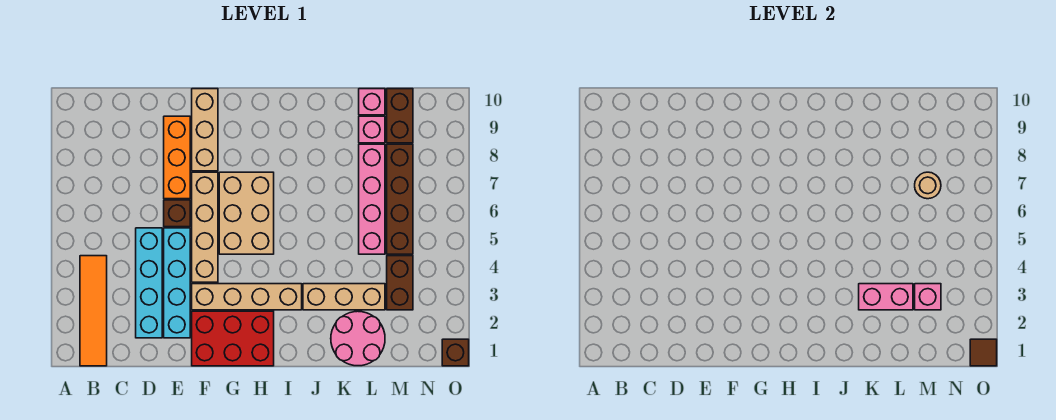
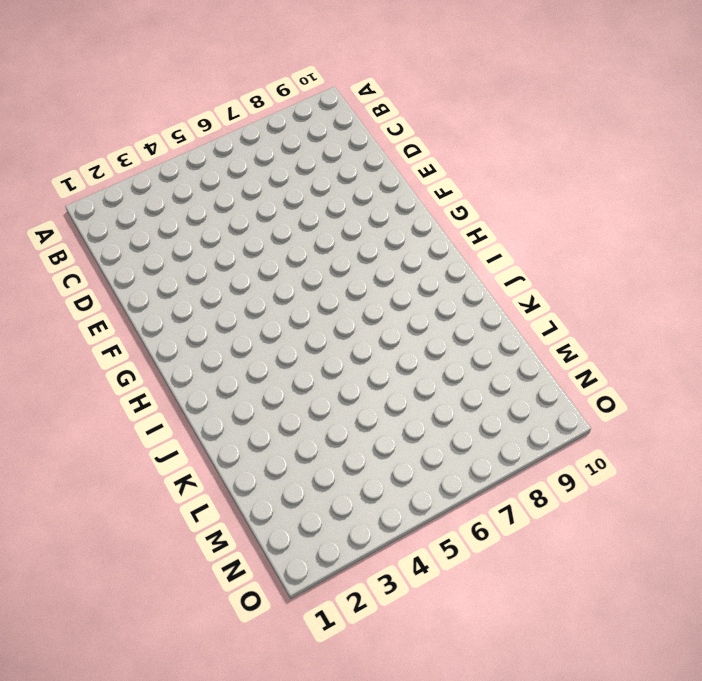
none -> orange tile B1:B4 level 1
none -> cyan brick D2:D5 level 1
none -> cyan brick E2:E5 level 1

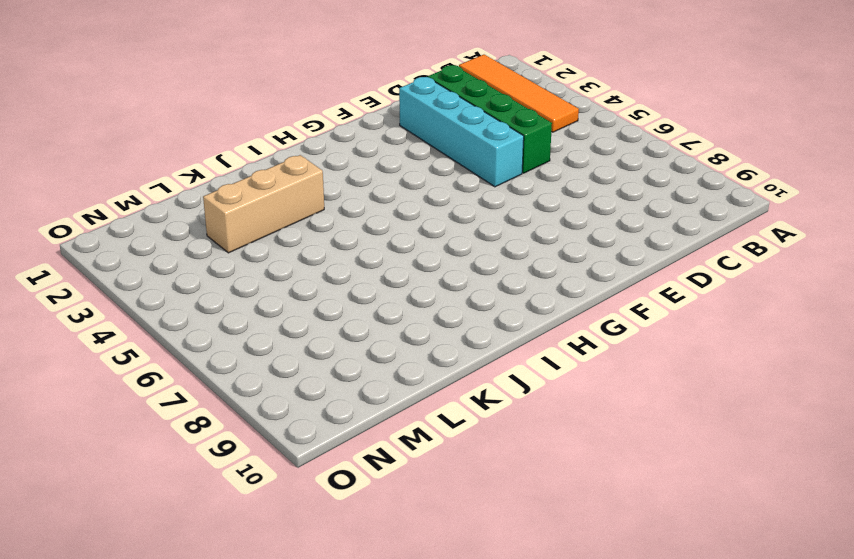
green brick D2:D5 level 1 -> cyan brick D2:D5 level 1
none -> brown brick E6 level 1
none -> orange brick E7:E9 level 1
none -> red brick F1:H2 level 1

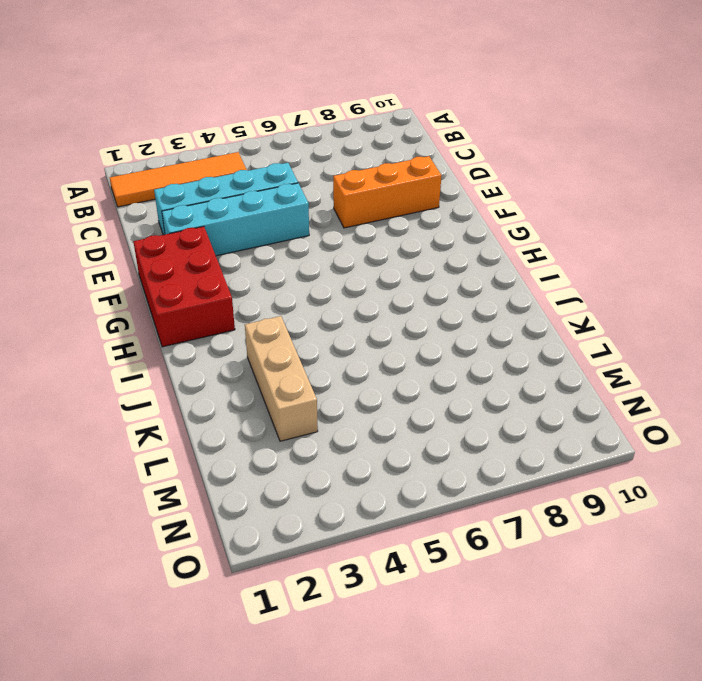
none -> brown brick E6 level 1
none -> tan brick F3:I3 level 1
none -> tan brick F4:F7 level 1

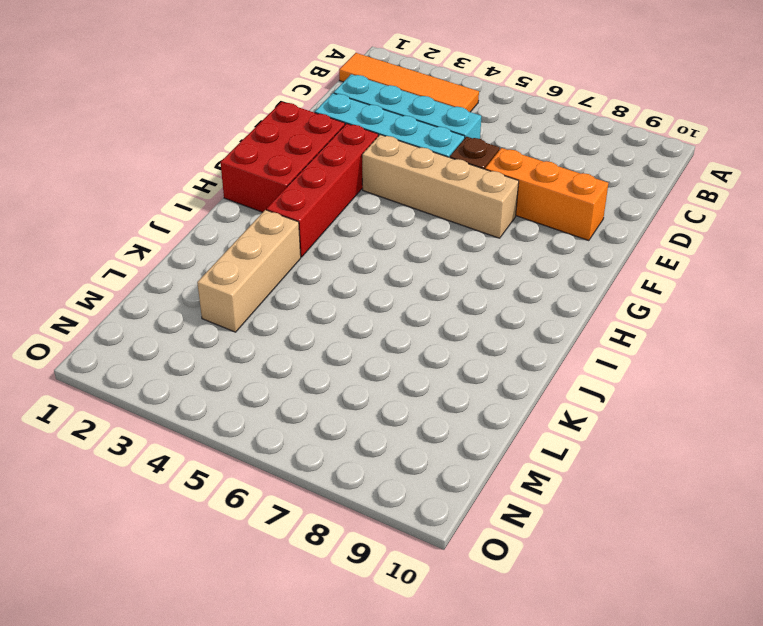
red brick F3:I3 level 1 -> tan brick F3:I3 level 1
none -> tan brick F8:F10 level 1
none -> tan brick G5:H7 level 1
none -> pink round brick K1:L2 level 1

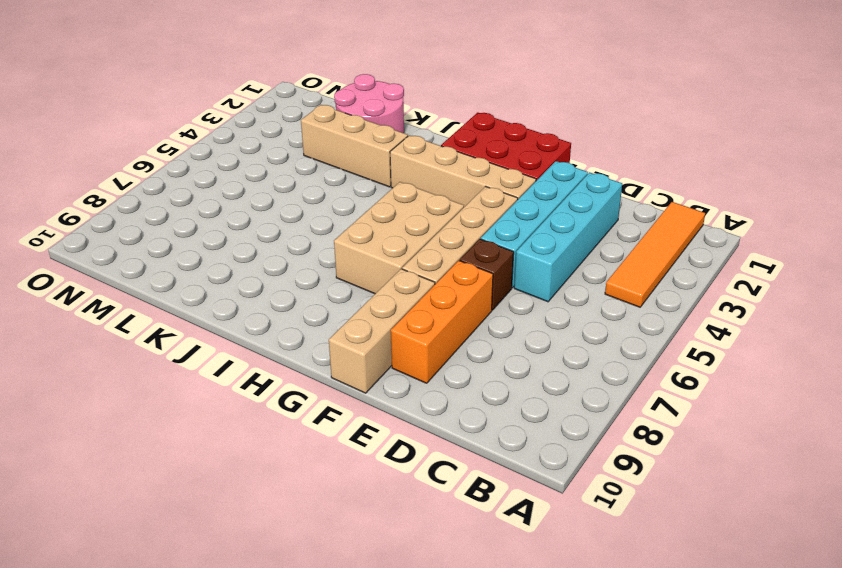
none -> pink brick L5:L8 level 1
none -> pink brick L9 level 1
none -> pink brick L10 level 1

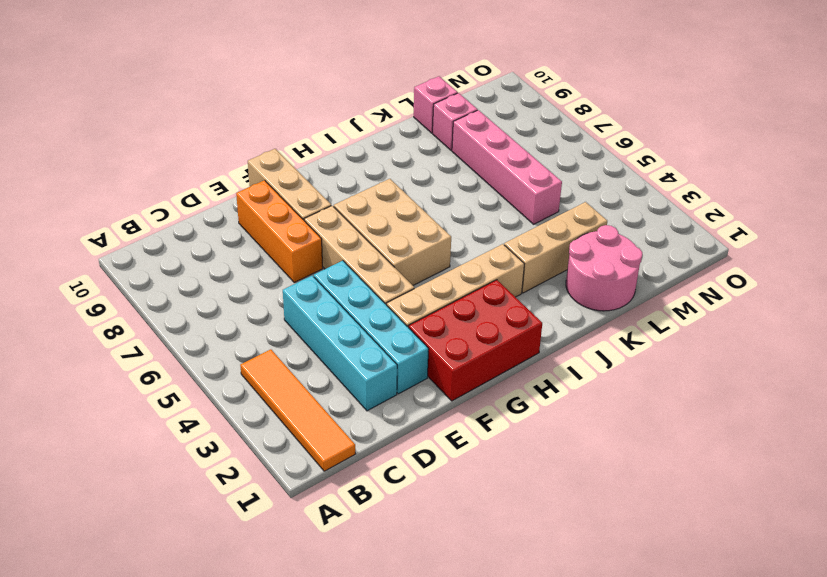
none -> brown brick E6 level 1
none -> brown brick M3:M4 level 1
none -> brown brick M5:M8 level 1

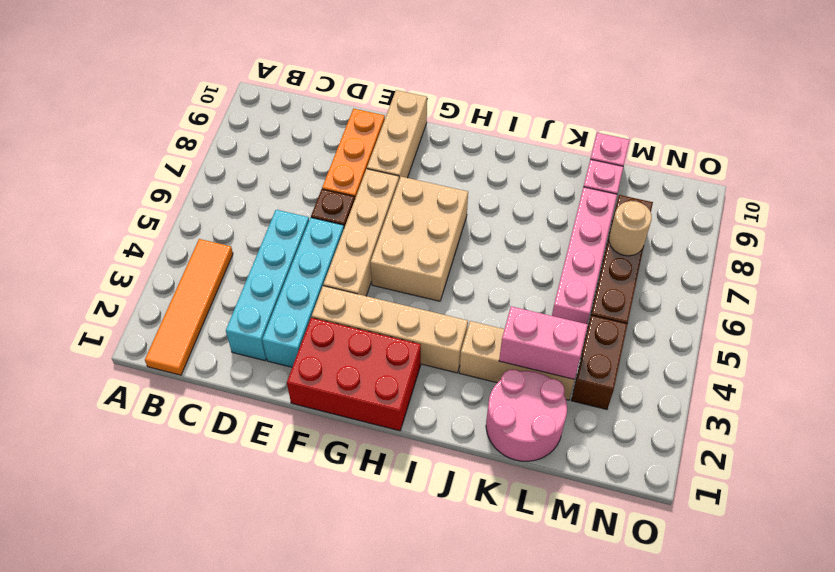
none -> brown brick M9:M10 level 1
none -> brown brick O1 level 1
none -> pink brick M3 level 2

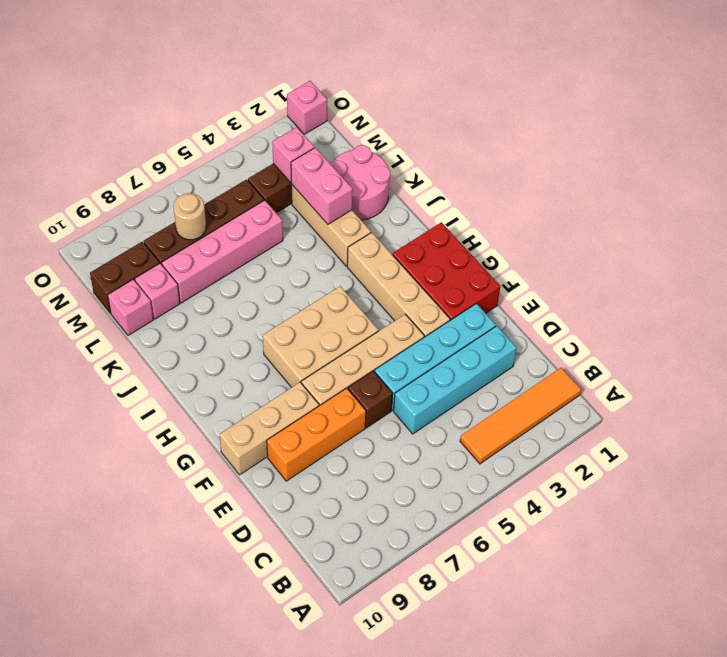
pink brick O1 level 1 -> brown brick O1 level 1
none -> brown tile O1 level 2

